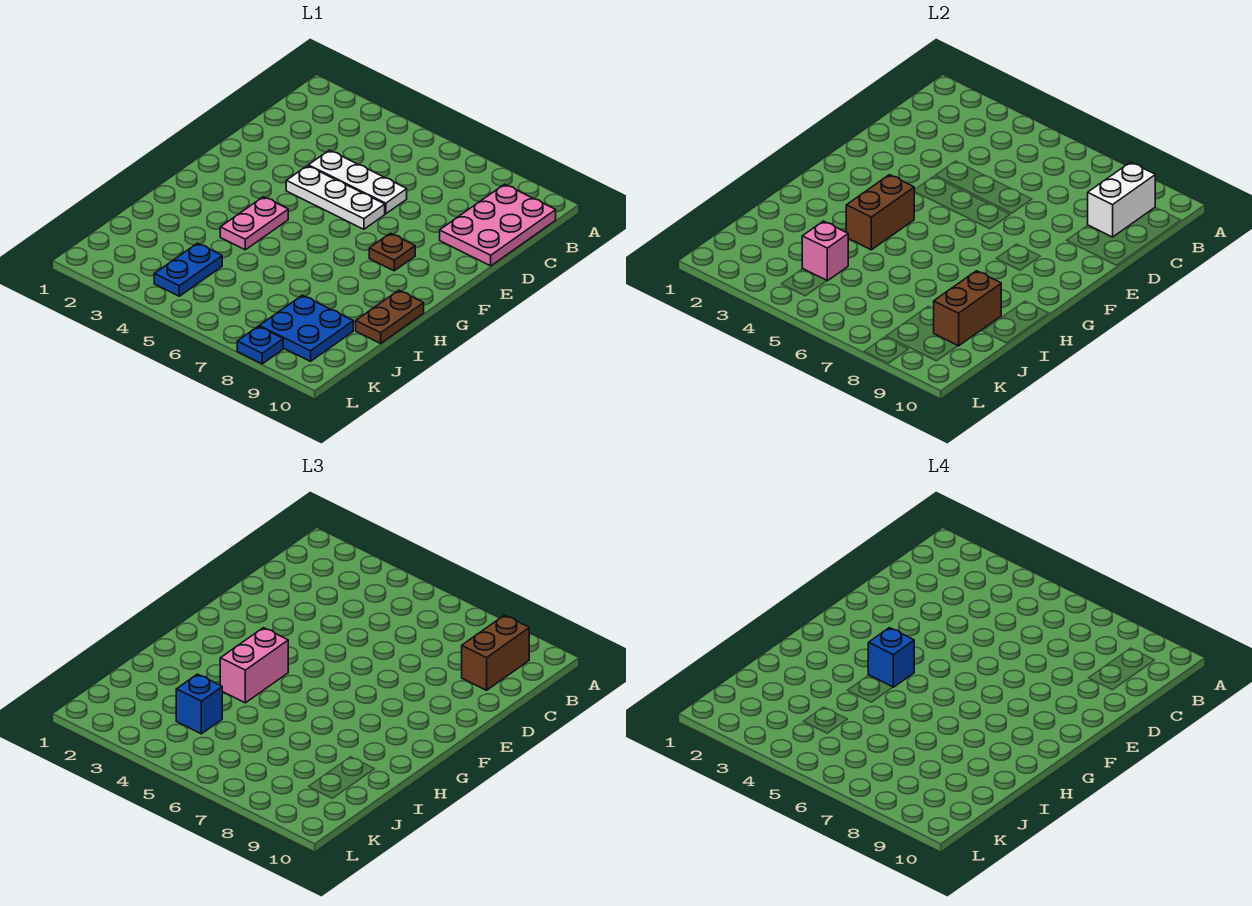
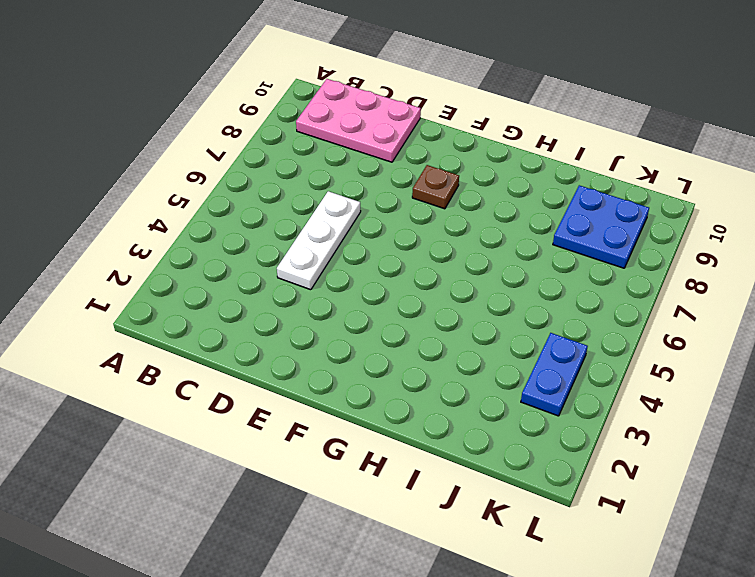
blue plate K3:K4 level 1 -> blue plate J4:K4 level 1
none -> white plate E4:E6 level 1
none -> pink plate G4:H4 level 1
none -> brown plate H10:I10 level 1

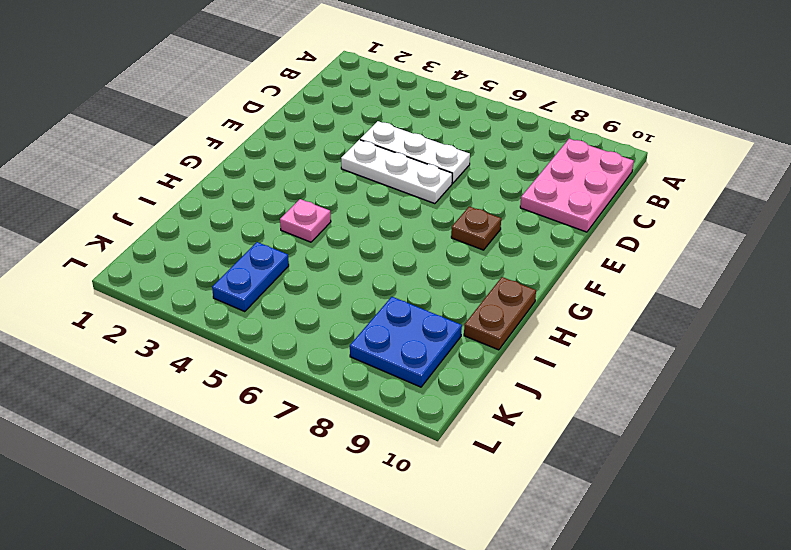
pink plate H4 level 1 -> pink plate G4:H4 level 1
none -> blue plate L8 level 1
none -> white brick B9:C9 level 2
none -> brown brick G4:H4 level 2

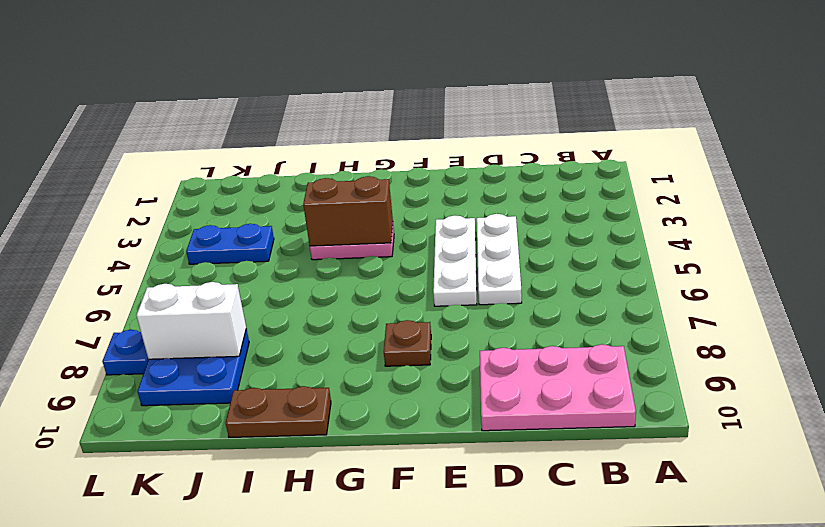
white brick J8:K8 level 2 -> white brick B9:C9 level 2
none -> brown brick I9:J9 level 2
none -> pink brick J4 level 2
none -> brown brick B9:C9 level 3

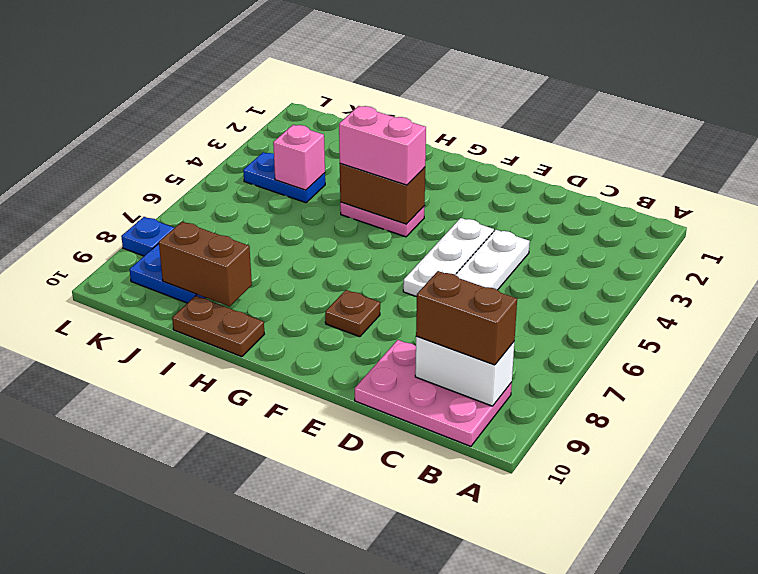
none -> blue brick J4 level 3
none -> blue brick G4 level 4

